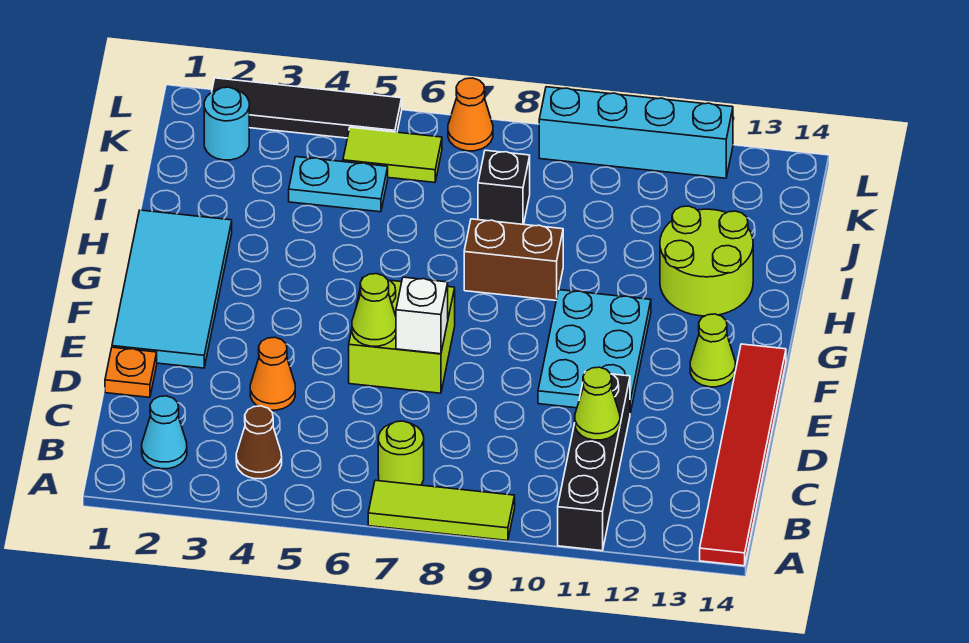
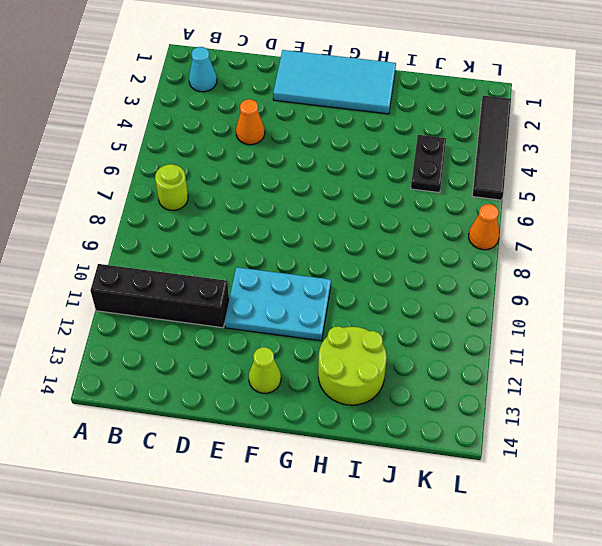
black plate J4:J5 level 1 -> cyan plate J4:J5 level 1
none -> lime tile A7:A9 level 1
none -> red tile A14:F14 level 1
none -> brown cone B4 level 1

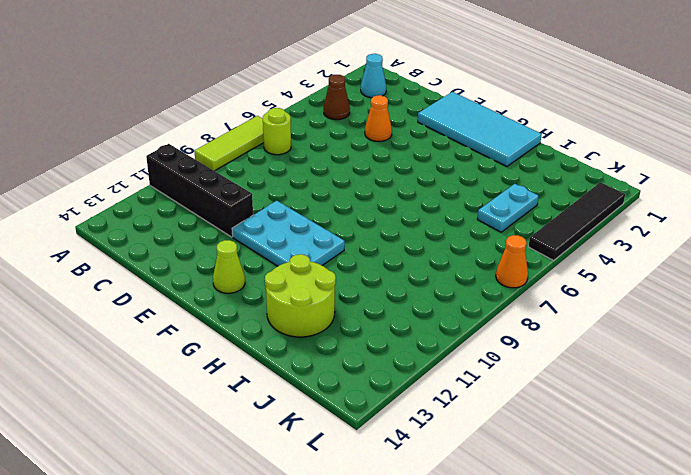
none -> red tile A14:F14 level 1
none -> orange plate D1 level 1
none -> lime brick E6:F7 level 1

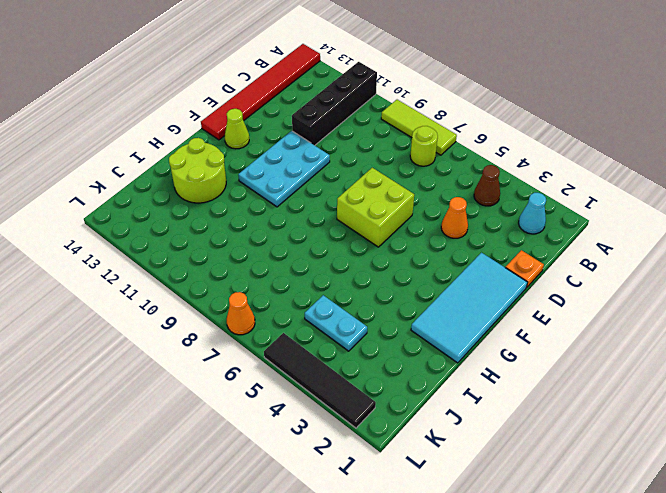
none -> brown brick H8:H9 level 1
none -> black brick J8 level 1
none -> cyan round brick K2 level 1

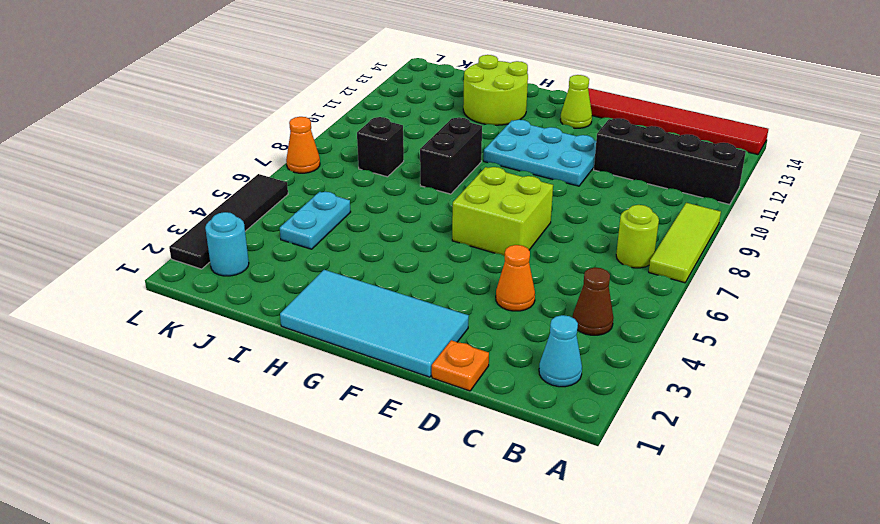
black brick H8:H9 level 1 -> brown brick H8:H9 level 1
none -> lime tile K5:K6 level 1
none -> cyan brick L9:L12 level 1
none -> lime cone C11 level 2

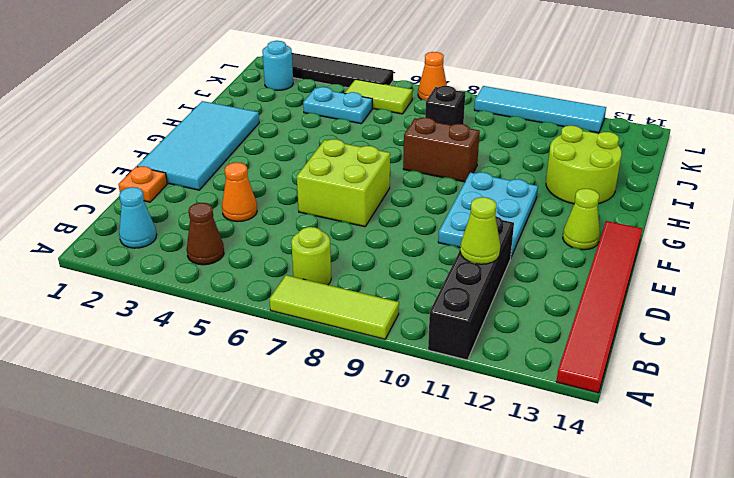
cyan tile L9:L12 level 1 -> cyan brick L9:L12 level 1
none -> lime cone E6 level 2
none -> white brick E7 level 2

